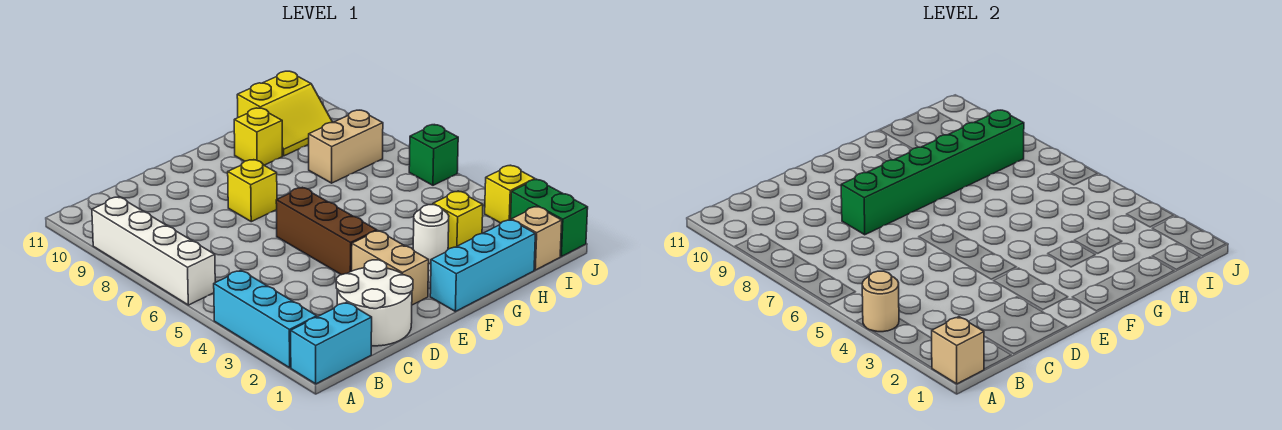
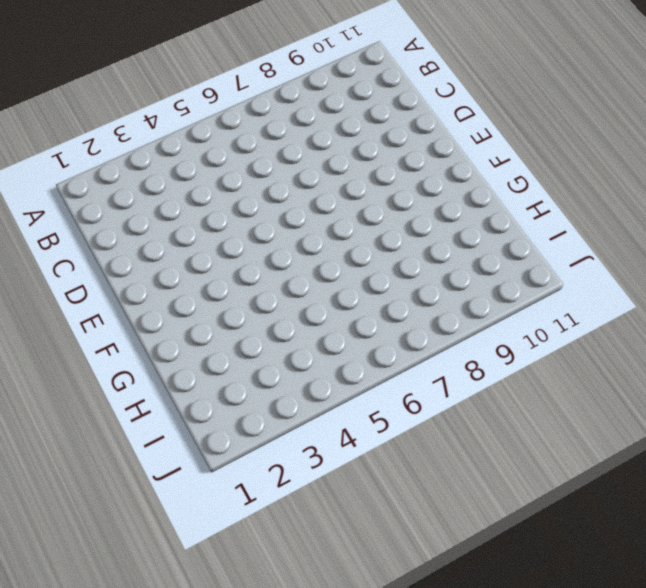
none -> cyan brick A1:B1 level 1
none -> cyan brick A2:A4 level 1
none -> white brick A6:A9 level 1

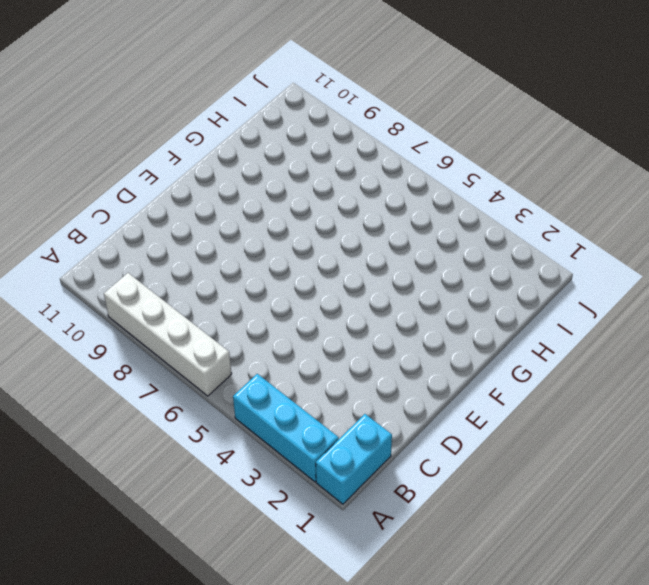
none -> white round brick C1:D2 level 1
none -> tan brick E2:E3 level 1
none -> brown brick E4:E6 level 1

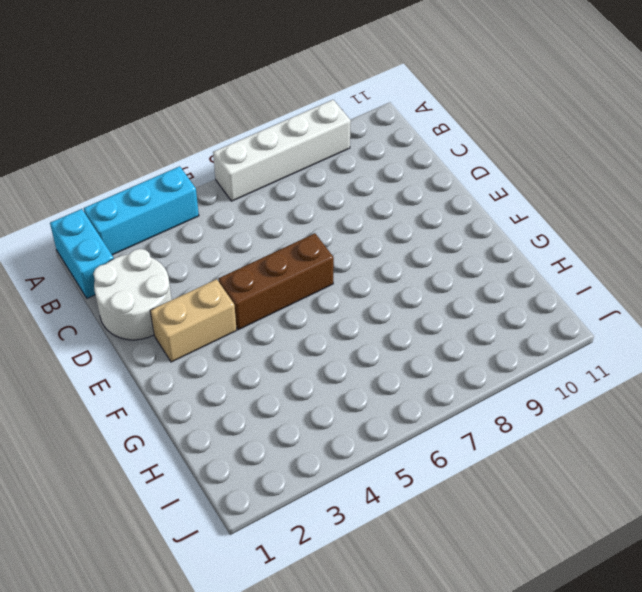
none -> yellow brick E8 level 1
none -> cyan brick F1:H1 level 1
none -> white round brick G3 level 1

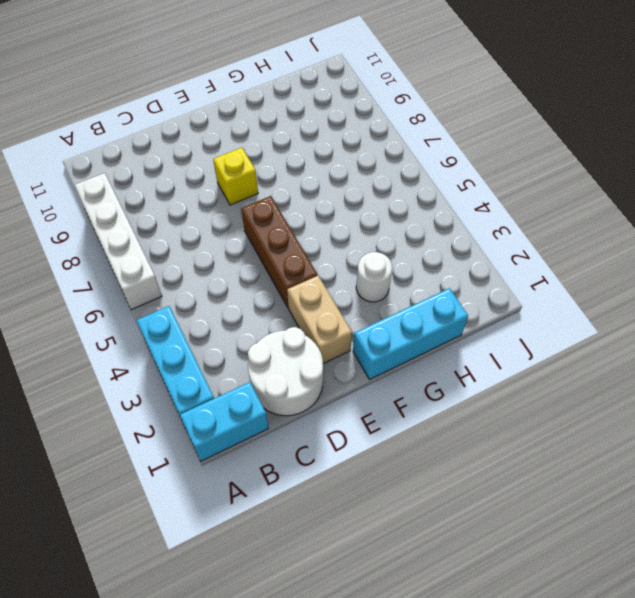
none -> yellow brick G10 level 1
none -> yellow brick H3 level 1
none -> tan brick H8:I8 level 1

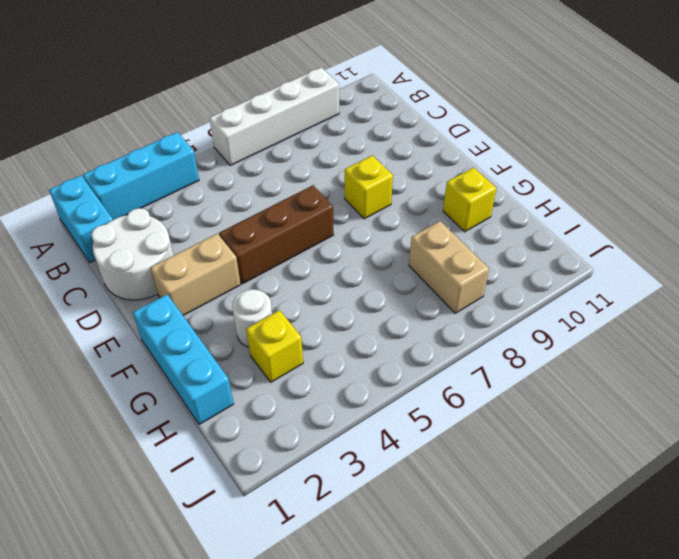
none -> yellow slope H10:I11 level 1 top 11
none -> tan brick I1 level 1
none -> green brick J1:J2 level 1

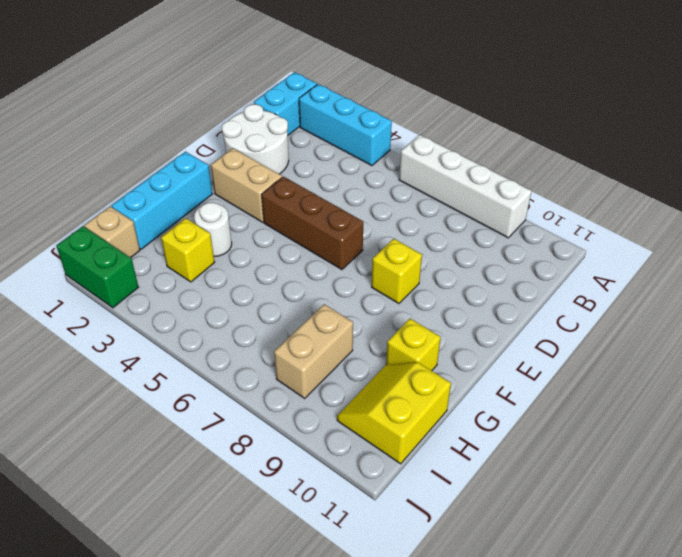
none -> yellow brick J3 level 1
none -> green brick J6 level 1
none -> tan brick A1 level 2

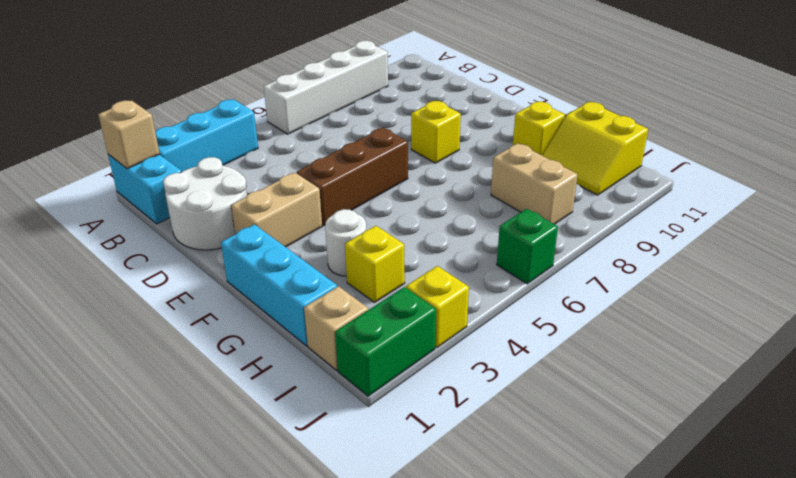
none -> tan round brick A4 level 2
none -> green brick D8:I8 level 2

